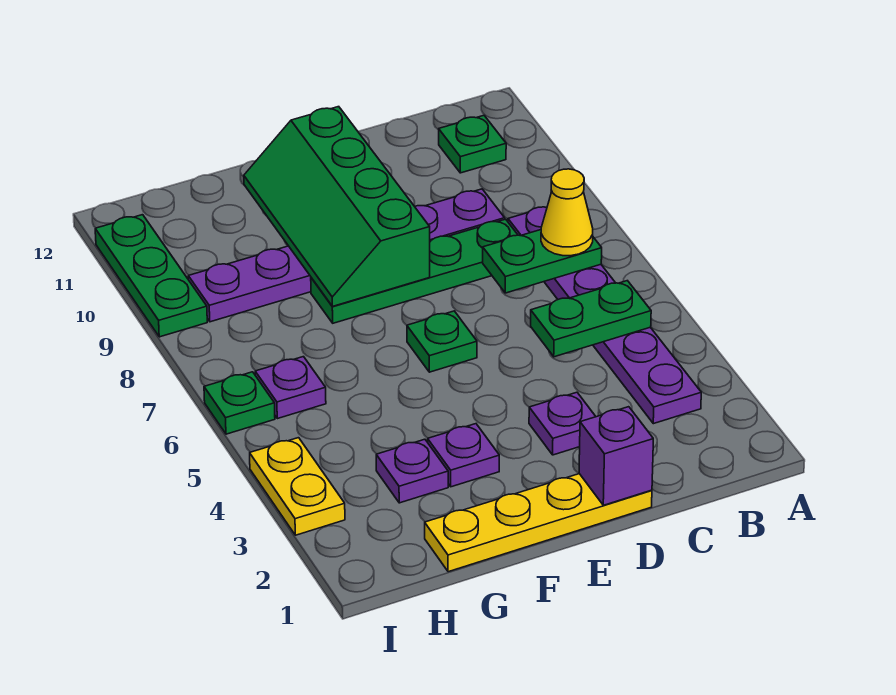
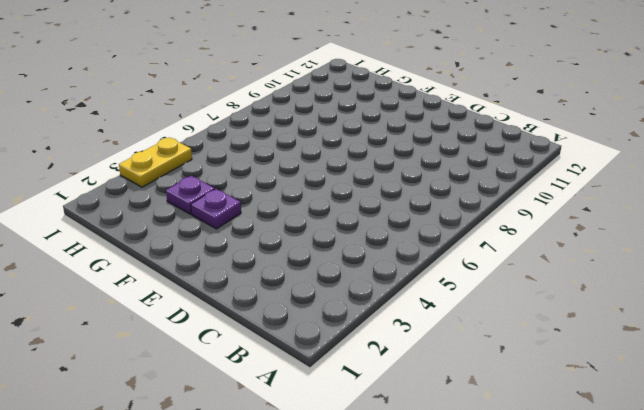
none -> purple plate B3:B8 level 1
none -> green plate B11 level 1
none -> green plate C8:F8 level 1

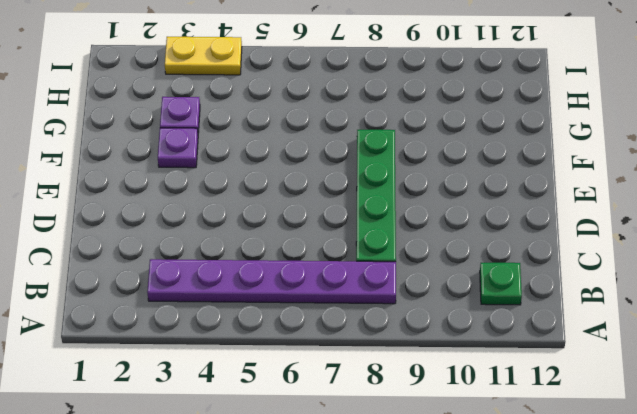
none -> purple plate C9:H9 level 1
none -> yellow plate D1:G1 level 1
none -> purple plate D3 level 1

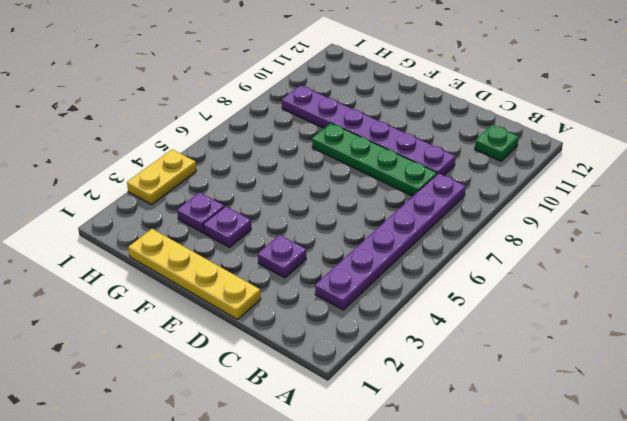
none -> green plate E6 level 1
none -> purple plate H6 level 1
none -> green plate I6 level 1

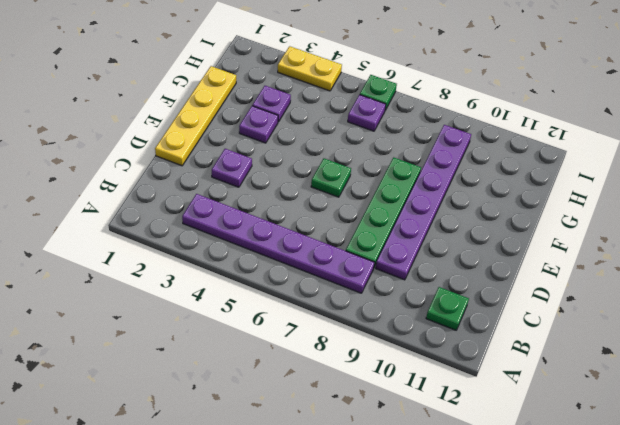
none -> green plate I9:I11 level 1
none -> green plate B5:C5 level 2
none -> green plate B7:C7 level 2

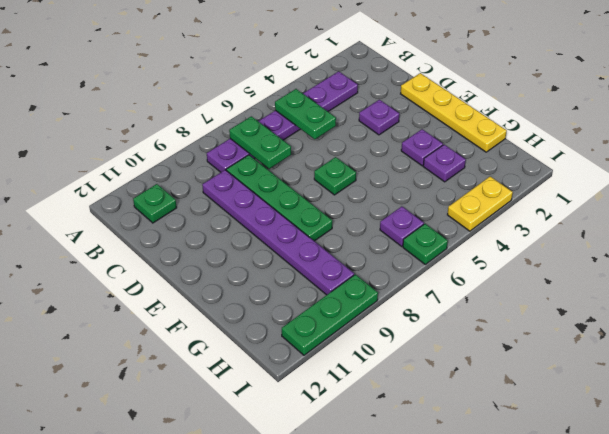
none -> purple brick D1 level 2
none -> green slope E8:F11 level 2 top E
none -> yellow cone B7 level 3

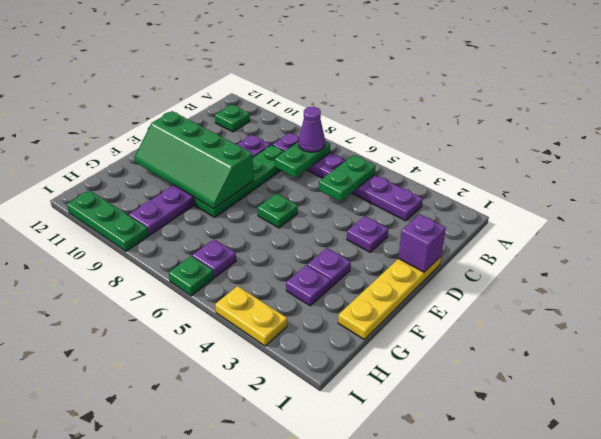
purple cone B7 level 3 -> yellow cone B7 level 3

